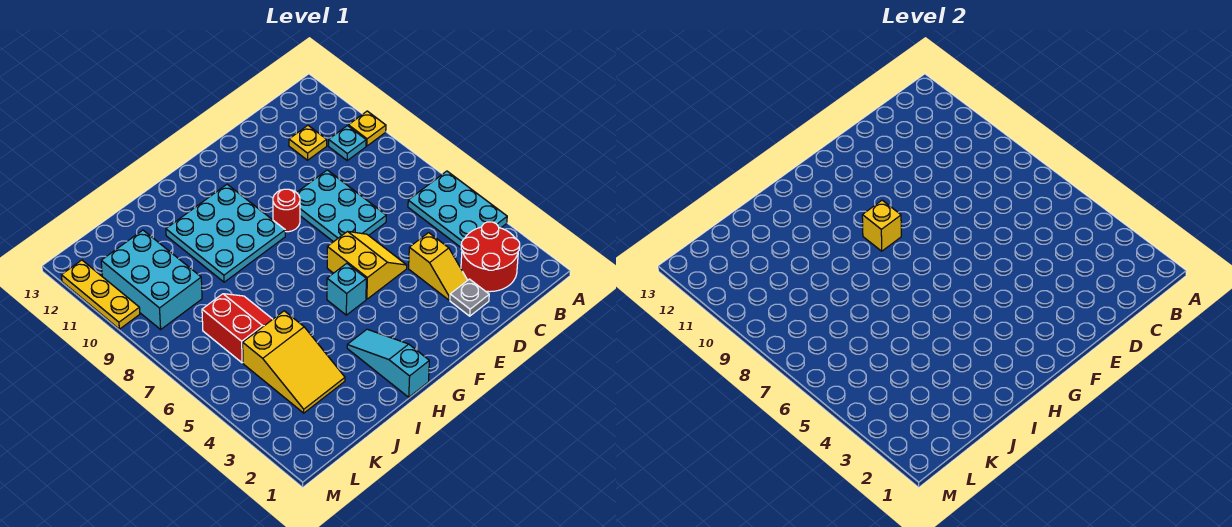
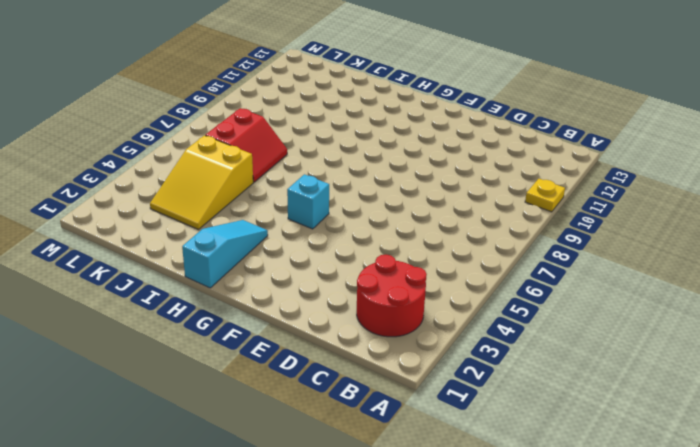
none -> cyan plate A4:B6 level 1
none -> cyan plate B10 level 1
none -> yellow plate C11 level 1

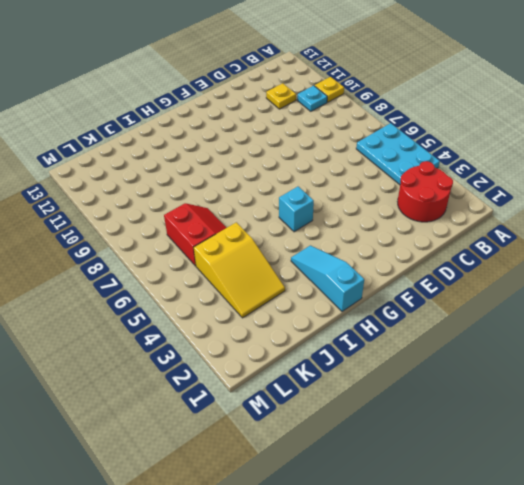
none -> grey plate D2 level 1
none -> yellow slope D3:D4 level 1 top 4
none -> cyan plate D7:E9 level 1

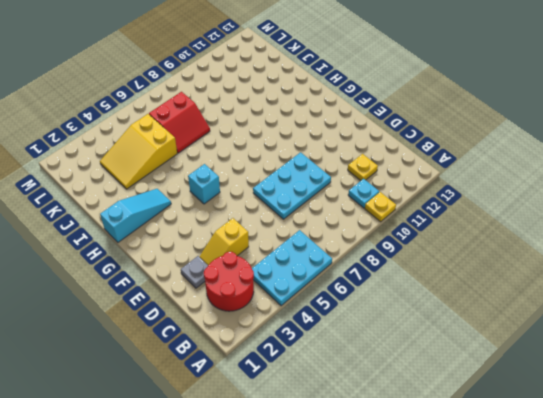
none -> yellow slope E5:F6 level 1 top F
none -> red round brick F9 level 1
none -> cyan plate G9:I11 level 1

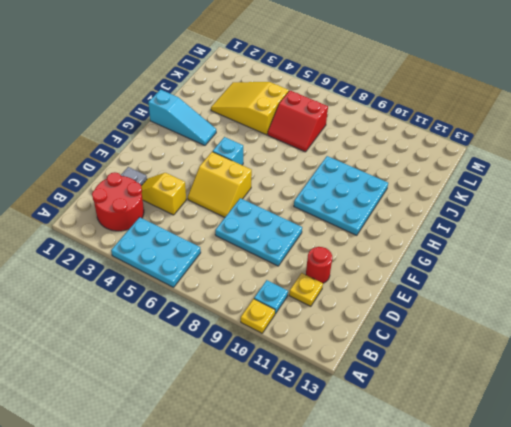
red round brick D11 level 1 -> red round brick F9 level 1
none -> cyan brick K9:L11 level 1
none -> yellow plate M10:M12 level 1
none -> yellow brick G9 level 2

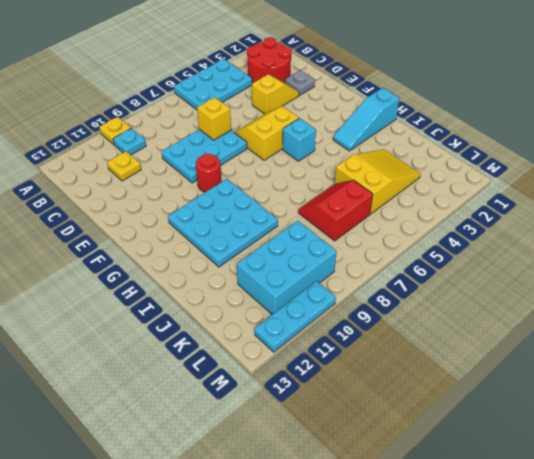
yellow brick D7 level 2 -> yellow brick G9 level 2
cyan plate M10:M12 level 1 -> yellow plate M10:M12 level 1

